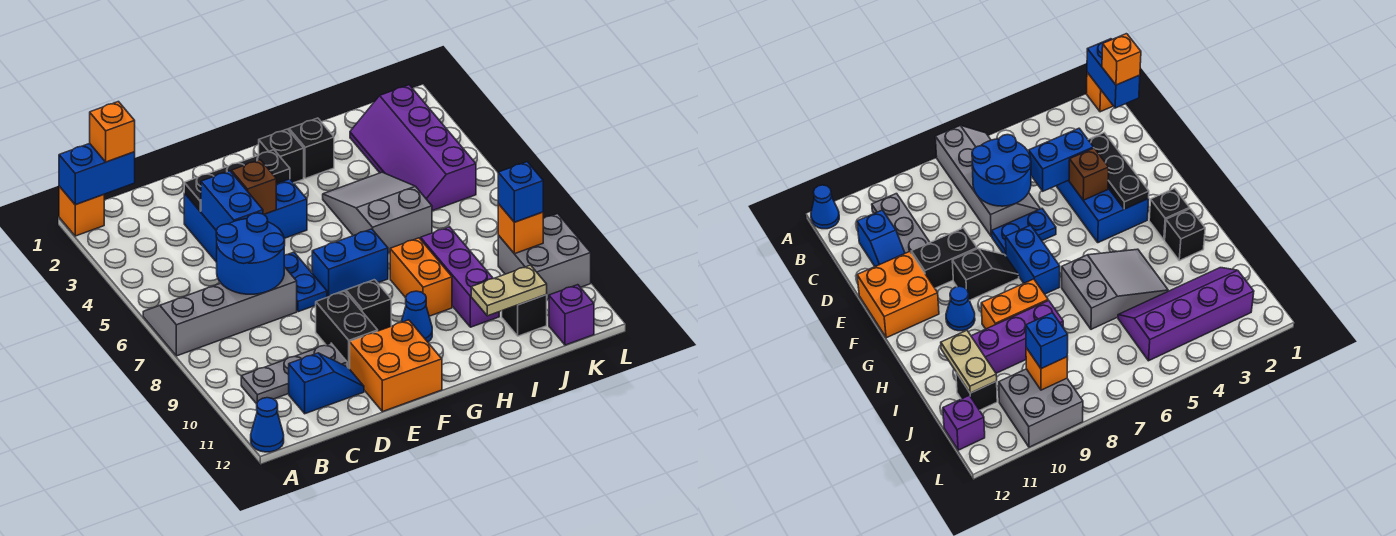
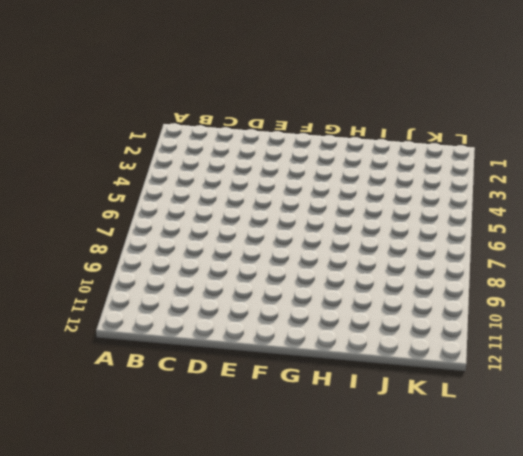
none -> orange brick A1 level 1
none -> grey slope A6:D7 level 1 top 7
none -> blue cone A12 level 1
none -> grey plate B10:D10 level 1

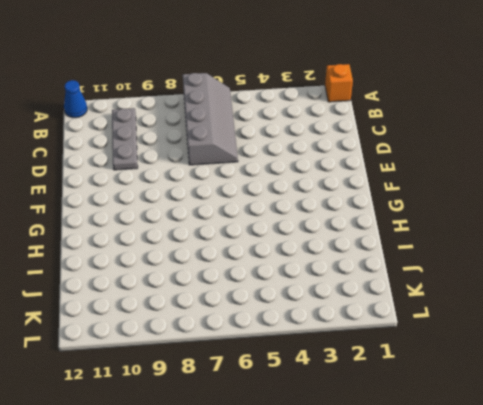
none -> blue slope C11:D11 level 1 top C
none -> blue brick D3:F4 level 1
none -> blue plate E6:E7 level 1
none -> black brick E9:E10 level 1

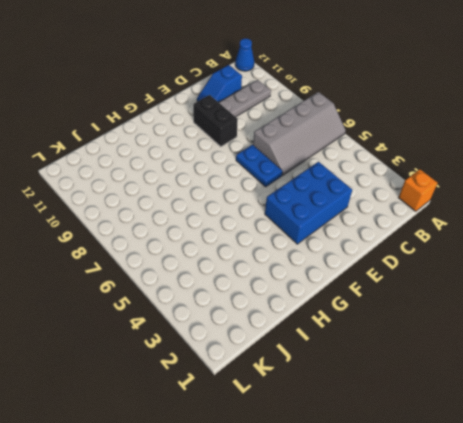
none -> orange brick E11:F12 level 1
none -> blue brick F7:G7 level 1
none -> black slope F8:F9 level 1 top 9
none -> black brick G2 level 1

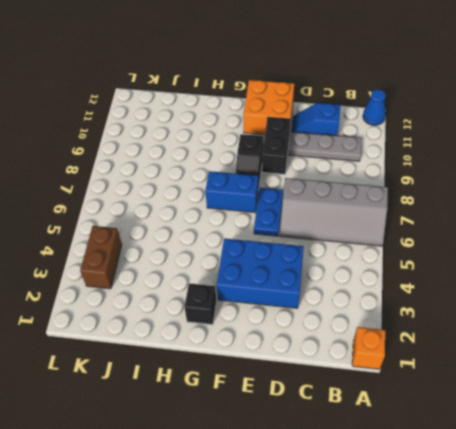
brown brick K3:K4 level 1 -> purple slope J2:K5 level 1 top K
none -> blue cone G10 level 1
none -> black brick H2 level 1
none -> grey slope H4:I6 level 1 top 6
none -> orange brick H8:H9 level 1

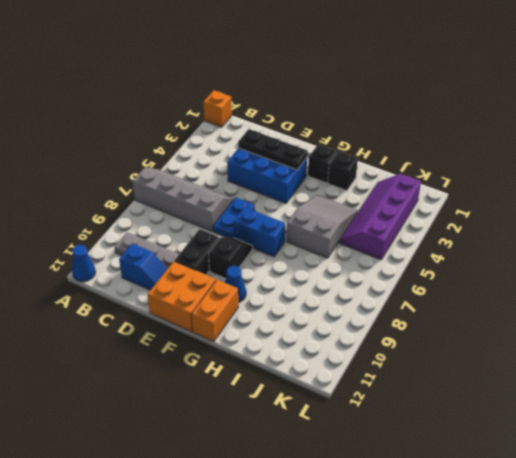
orange brick G11:G12 level 1 -> orange brick H8:H9 level 1
none -> purple brick I8:I10 level 1
none -> black brick J11 level 1
none -> grey brick K9:L10 level 1
none -> purple brick K12 level 1

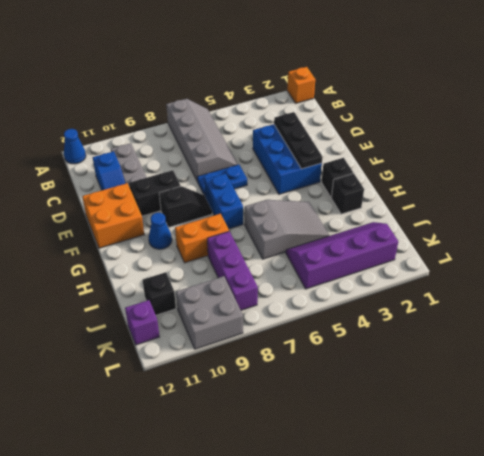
purple brick I8:K8 level 1 -> purple brick I8:I10 level 1
none -> blue brick A1:B1 level 2
none -> blue round brick C6:D7 level 2
none -> blue brick D4:D5 level 2
none -> brown brick E4 level 2

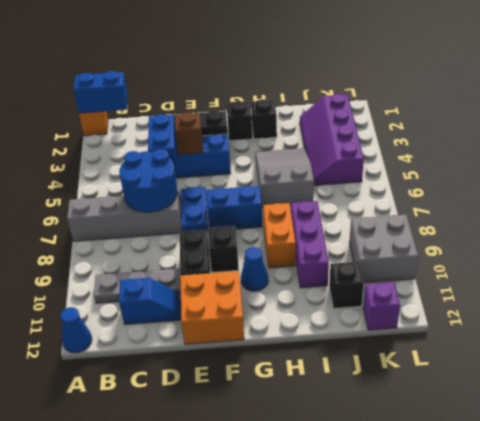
none -> tan plate I11:J11 level 2
none -> orange brick K9 level 2
none -> orange brick B1 level 3
none -> blue brick K9 level 3

